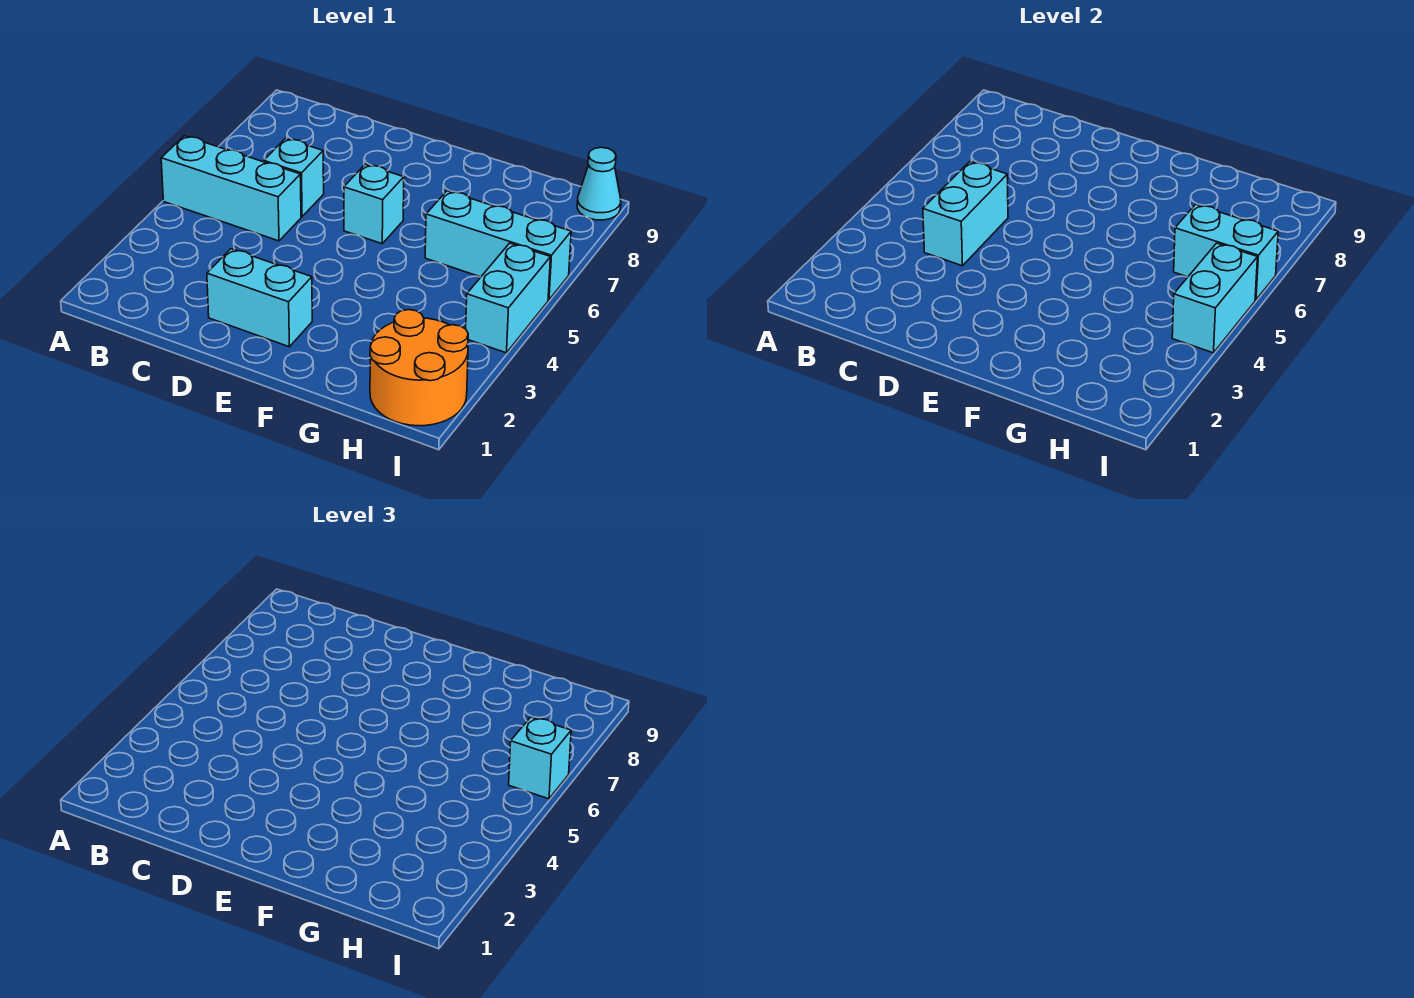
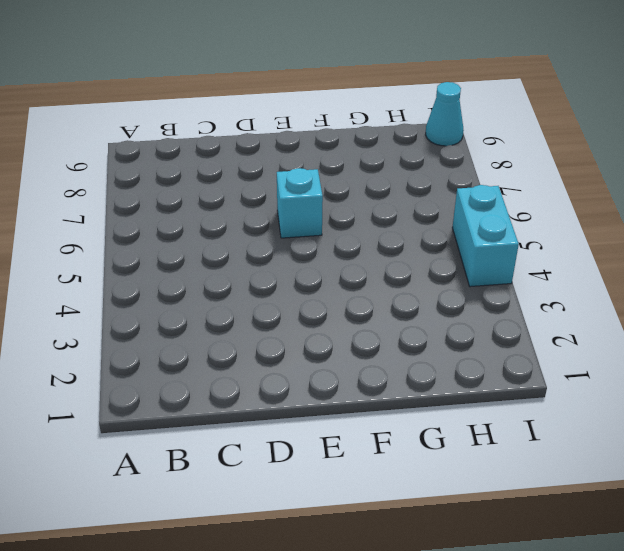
none -> cyan brick A5:C5 level 1
none -> cyan brick C6 level 1
none -> cyan brick D2:E2 level 1

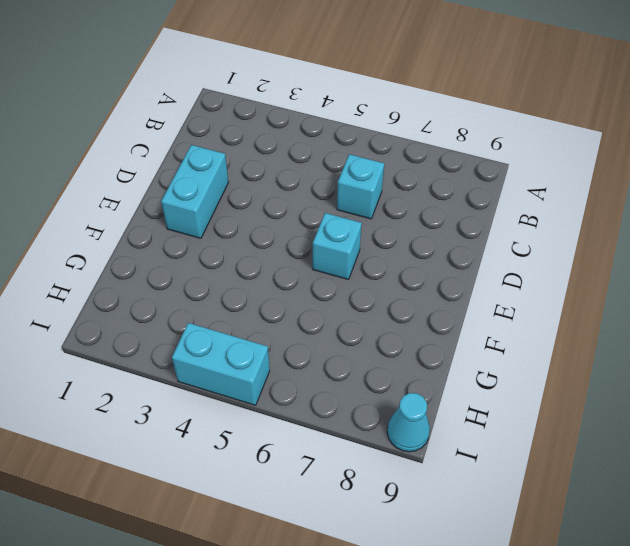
none -> cyan brick A5:C5 level 1
none -> cyan brick G6:I6 level 1
none -> orange round brick H1:I2 level 1

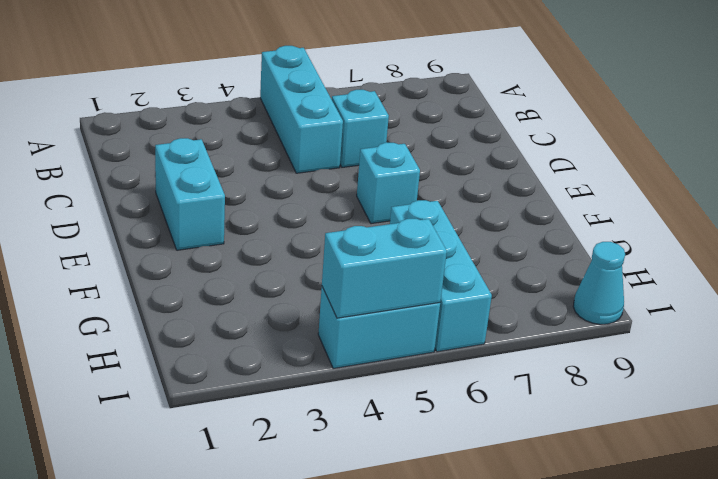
none -> orange round brick H1:I2 level 1
none -> cyan brick C4:C5 level 2
none -> cyan brick H6:I6 level 2

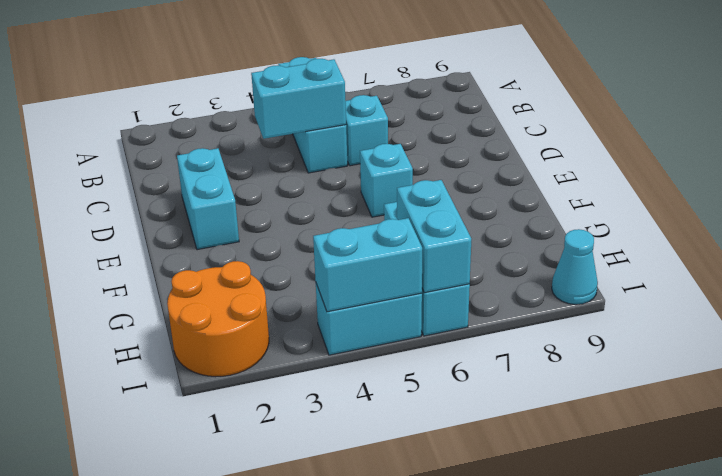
none -> cyan brick I6 level 3

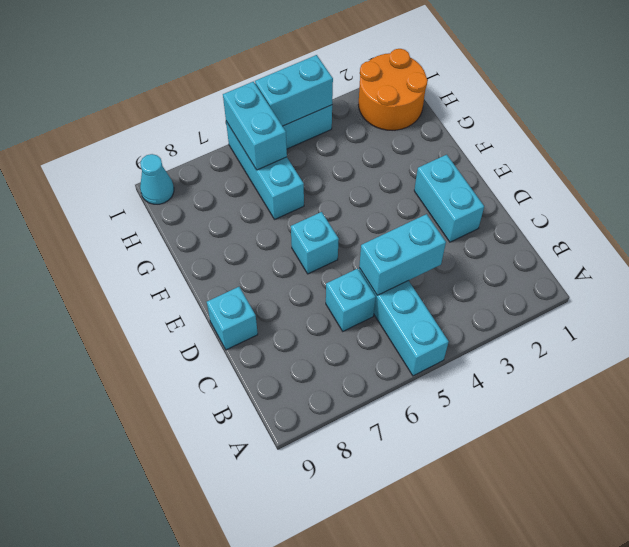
cyan brick D9 level 1 -> cyan brick I6 level 3

